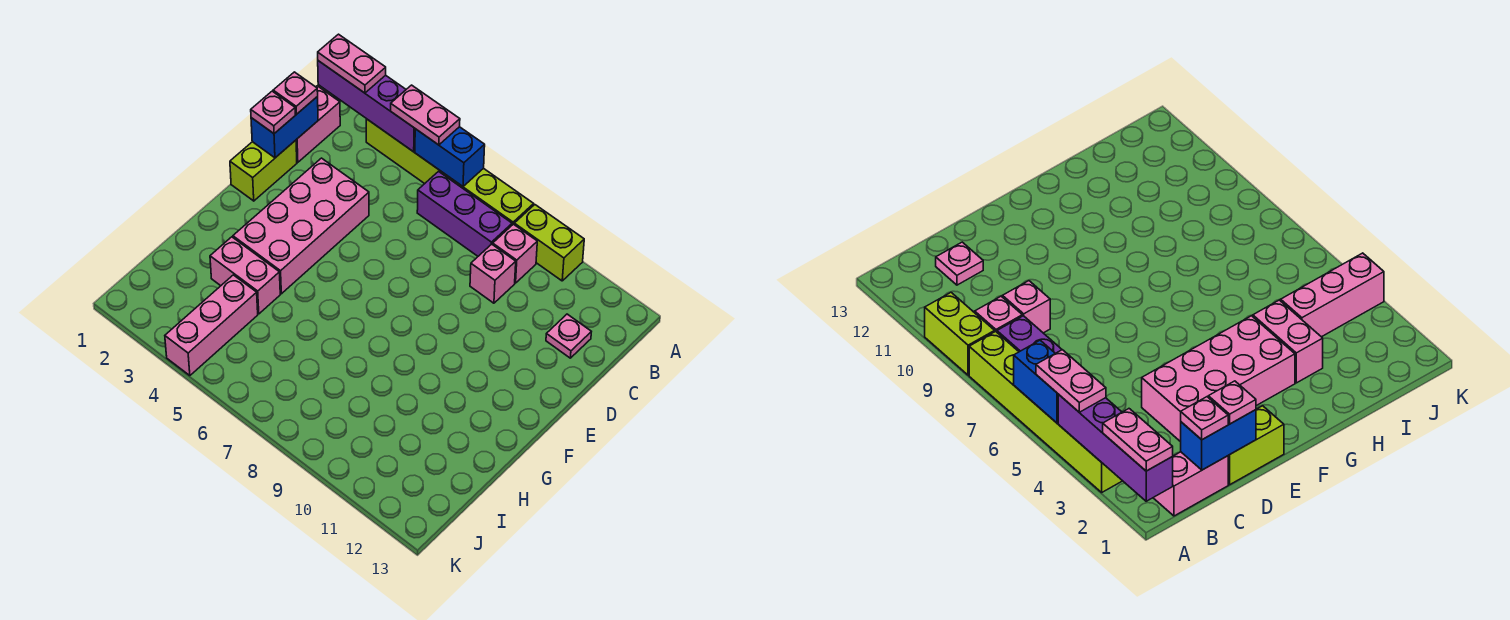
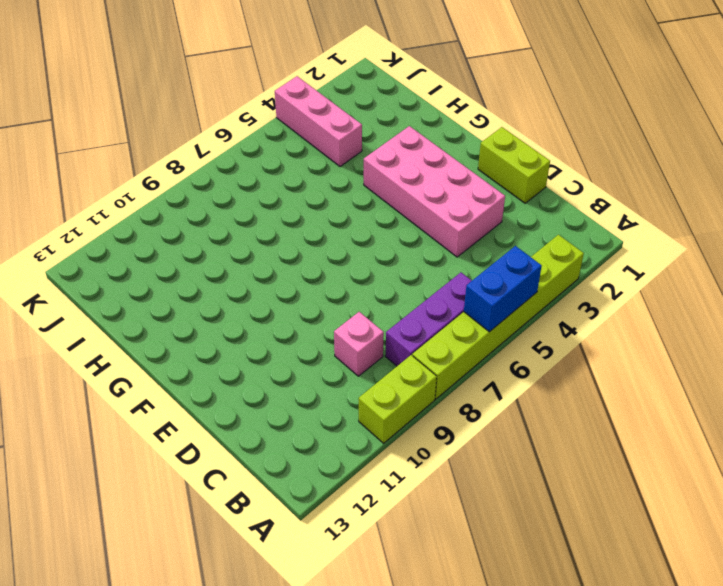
none -> pink brick B1:C1 level 1
none -> pink brick B9 level 1
none -> pink plate C12 level 1

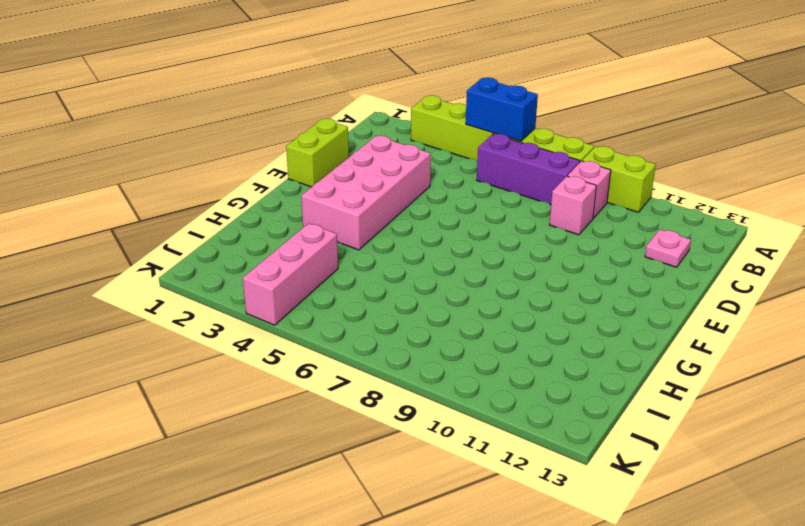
none -> pink brick B1:C1 level 1
none -> pink brick H3:H4 level 1
none -> purple brick A1:A4 level 2

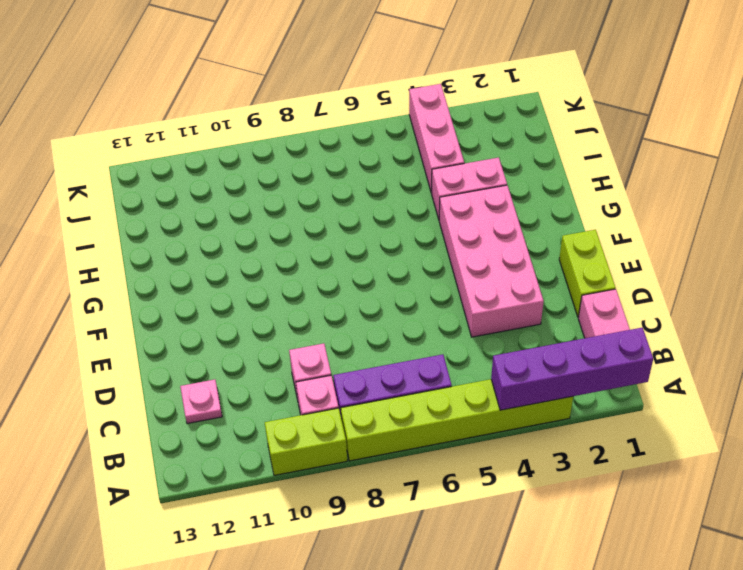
none -> blue brick A5:A6 level 2
none -> blue brick C1:D1 level 2
none -> pink plate A1:A2 level 3

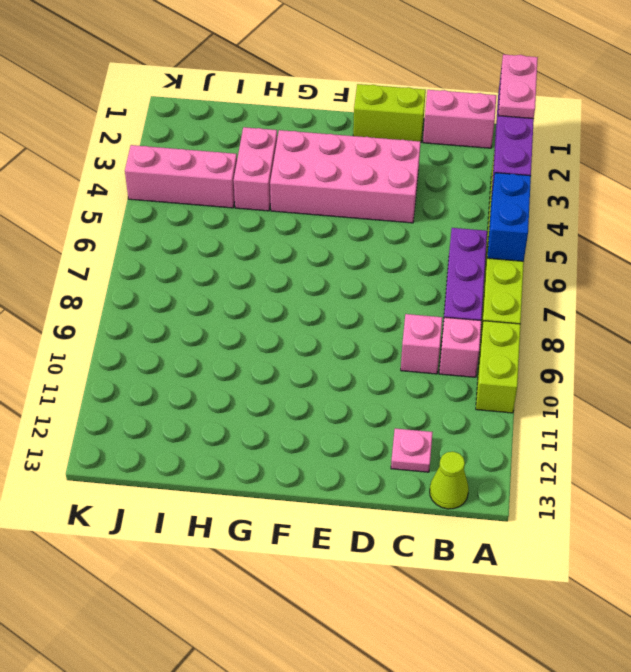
lime cone B13 level 1 -> none
none -> blue brick C1:D1 level 2
none -> pink plate A4:A5 level 3
none -> pink plate C1 level 3

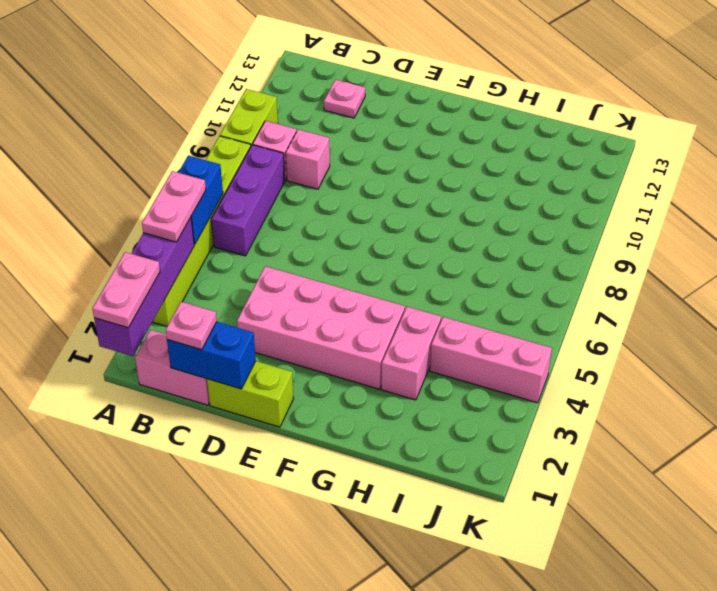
none -> pink plate D1 level 3

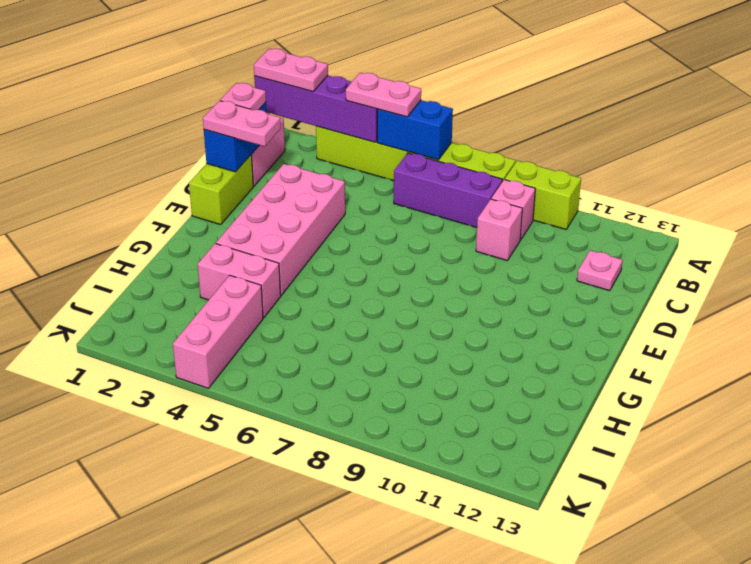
pink plate D1:D2 level 3 -> pink plate D1 level 3

